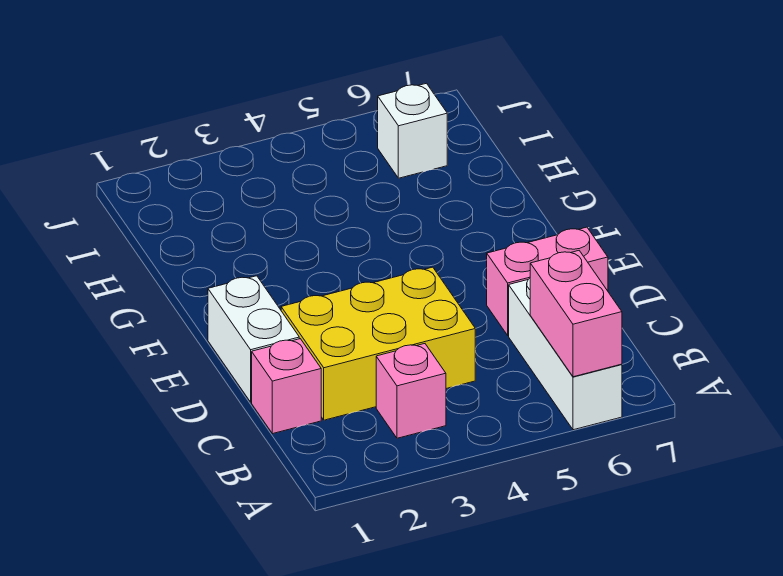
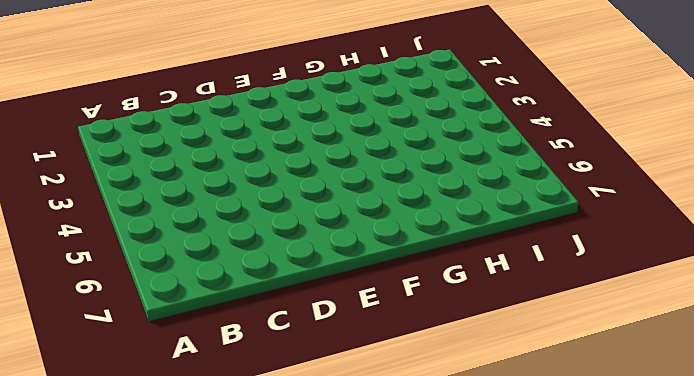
none -> white brick A6:C6 level 1
none -> pink brick B3 level 1

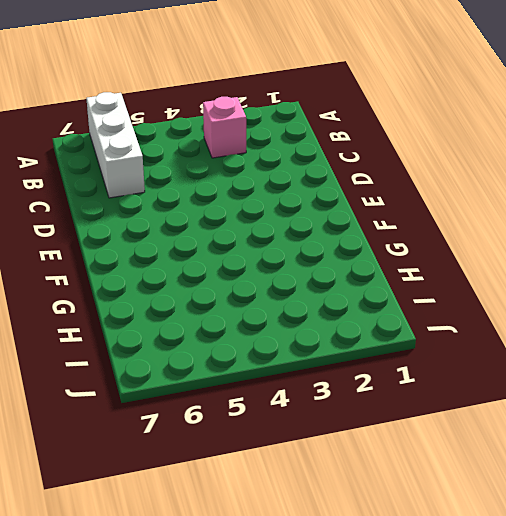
none -> pink brick C1 level 1
none -> yellow brick C2:D4 level 1

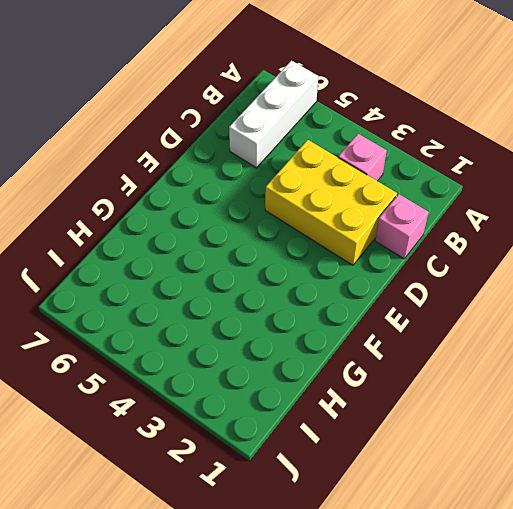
none -> white brick D1:E1 level 1
none -> pink brick D6:D7 level 1

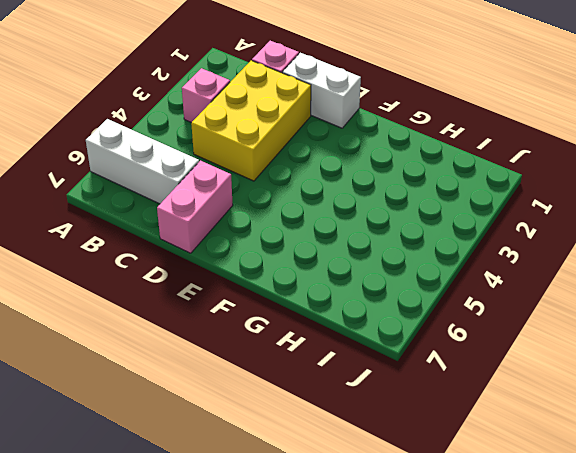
none -> white brick I6 level 1
none -> pink brick A6:B6 level 2

